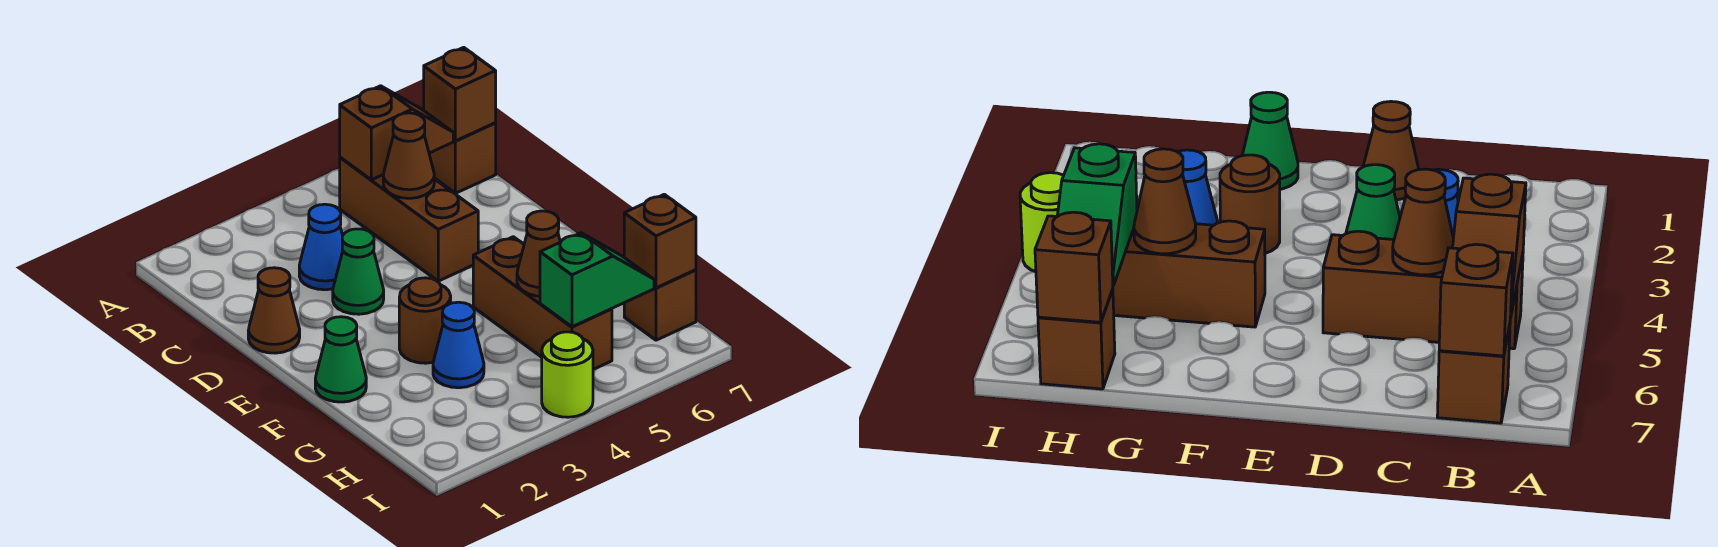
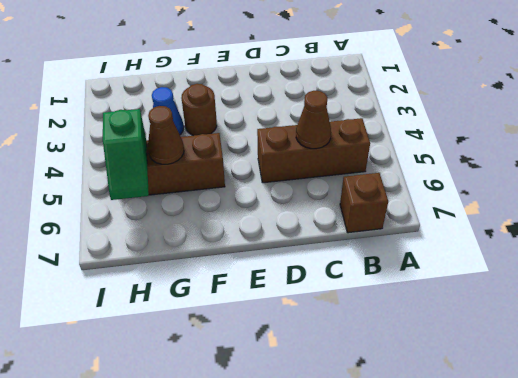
none -> blue cone C3 level 1
none -> brown cone D1 level 1
none -> green cone D3 level 1

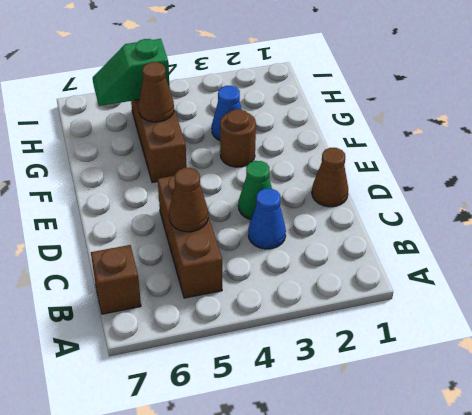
none -> green cone F1 level 1
none -> brown brick H7 level 1
none -> lime round brick I4 level 1

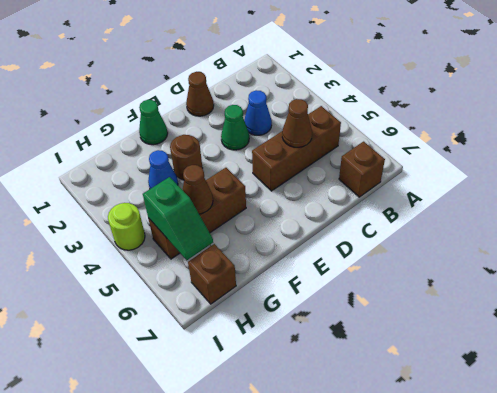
none -> brown slope B5:B6 level 2 top 5
none -> brown brick B7 level 2
none -> brown brick H7 level 2

